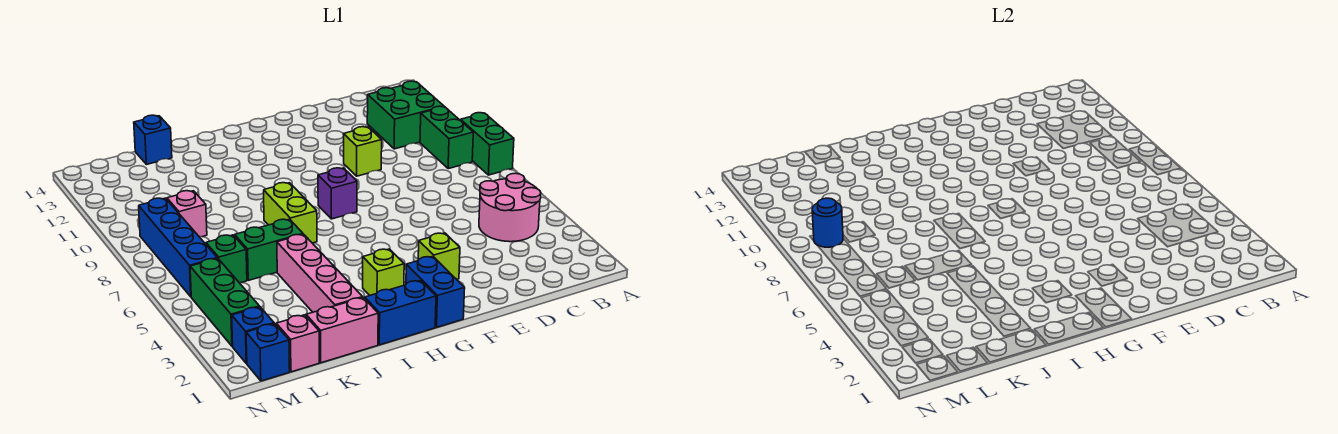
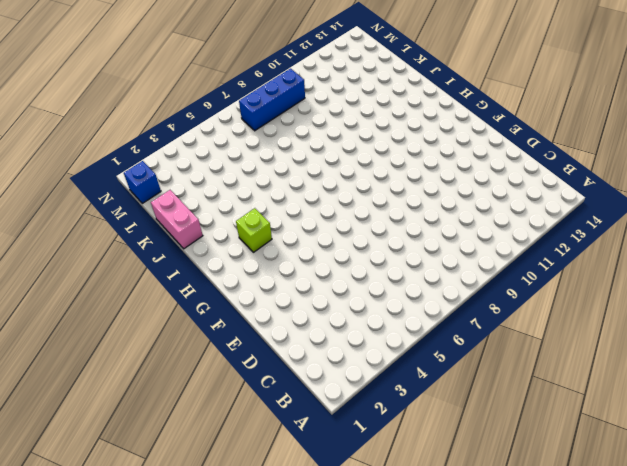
blue brick M7:M9 level 1 -> blue brick M6:M9 level 1
none -> green brick A8:A9 level 1
none -> pink round brick B4:C5 level 1
none -> green brick B9:B10 level 1

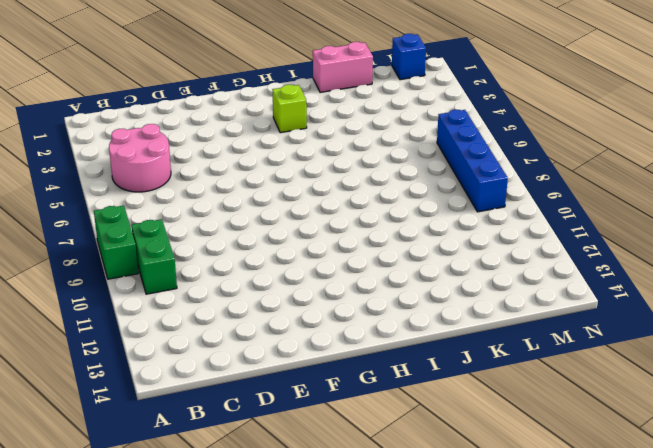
none -> green brick B11:C12 level 1
none -> lime brick E10 level 1
none -> lime brick F3 level 1

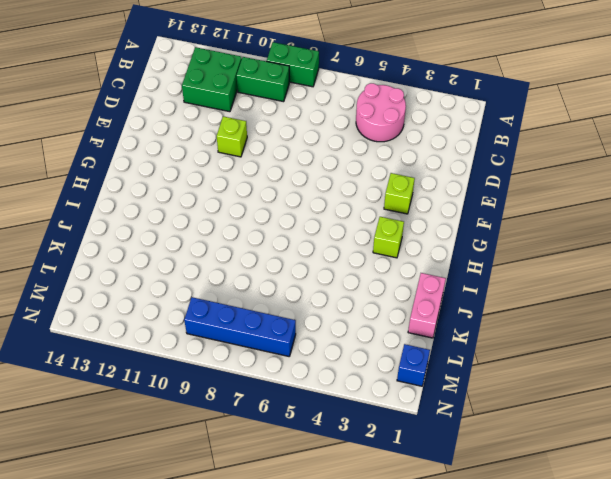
none -> blue brick G1:G2 level 1
none -> purple brick G8 level 1
none -> blue brick H1:I1 level 1

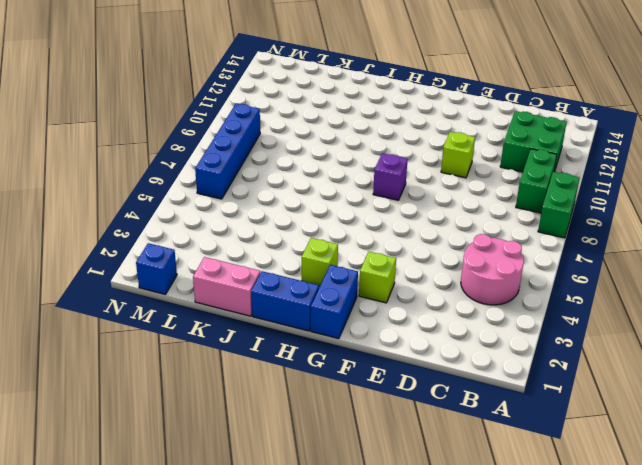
none -> lime brick I7:I8 level 1
none -> pink brick J2:J5 level 1
none -> green brick J6:K6 level 1

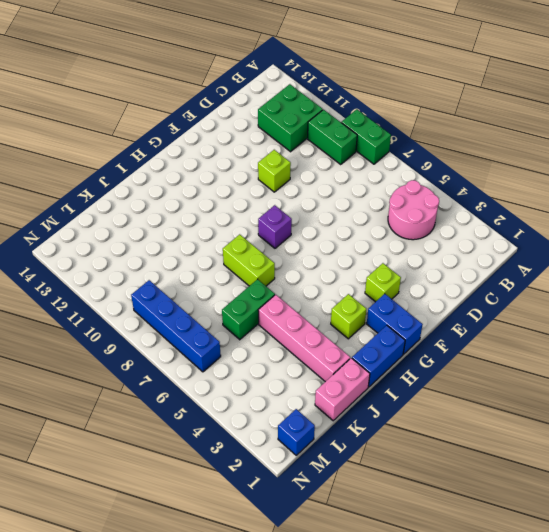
none -> blue brick K14 level 1
none -> pink brick L1 level 1
none -> green brick L6 level 1

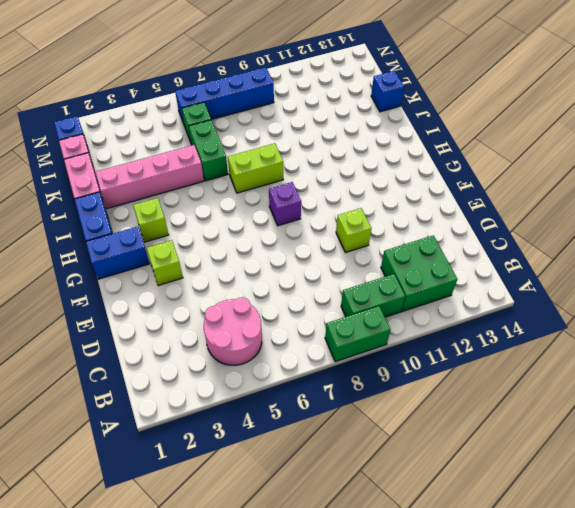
none -> pink brick L9 level 1
none -> blue brick M2 level 1
none -> green brick M3:M5 level 1

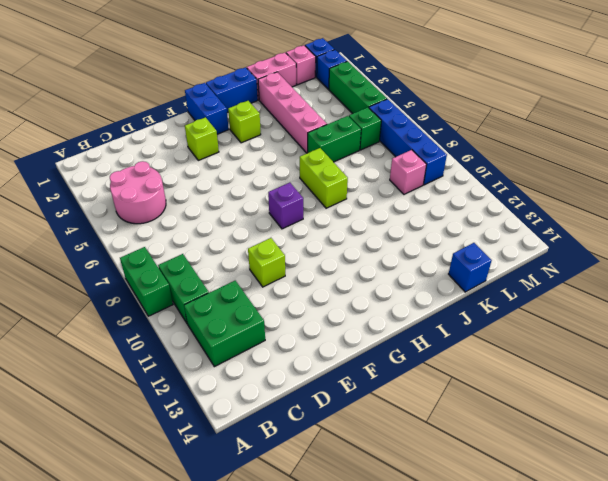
none -> blue round brick M9 level 2

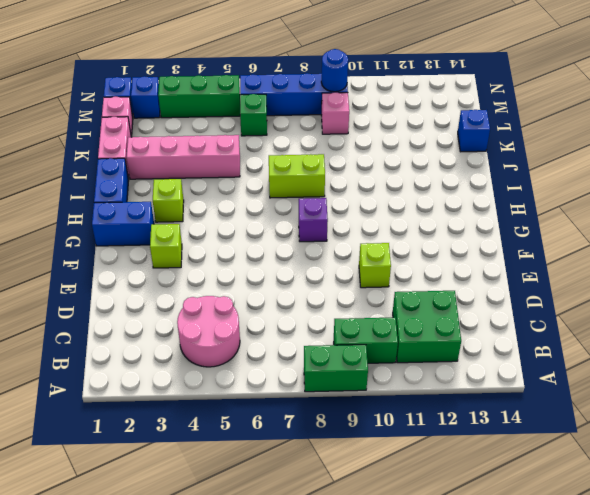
none -> green brick J6:K6 level 1

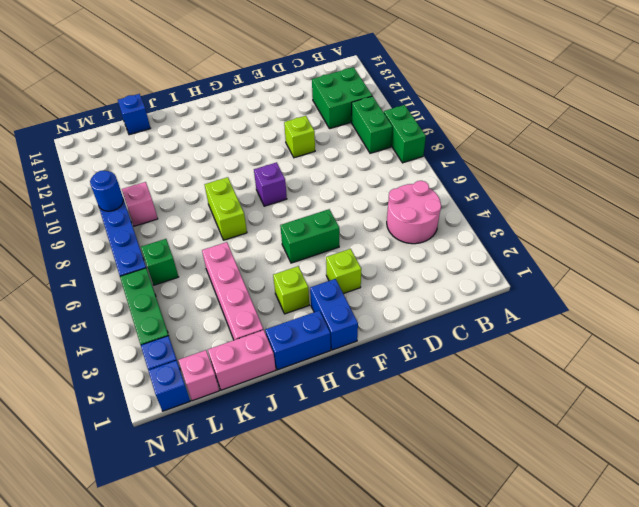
green brick F5:G5 level 1 -> green brick J6:K6 level 1

